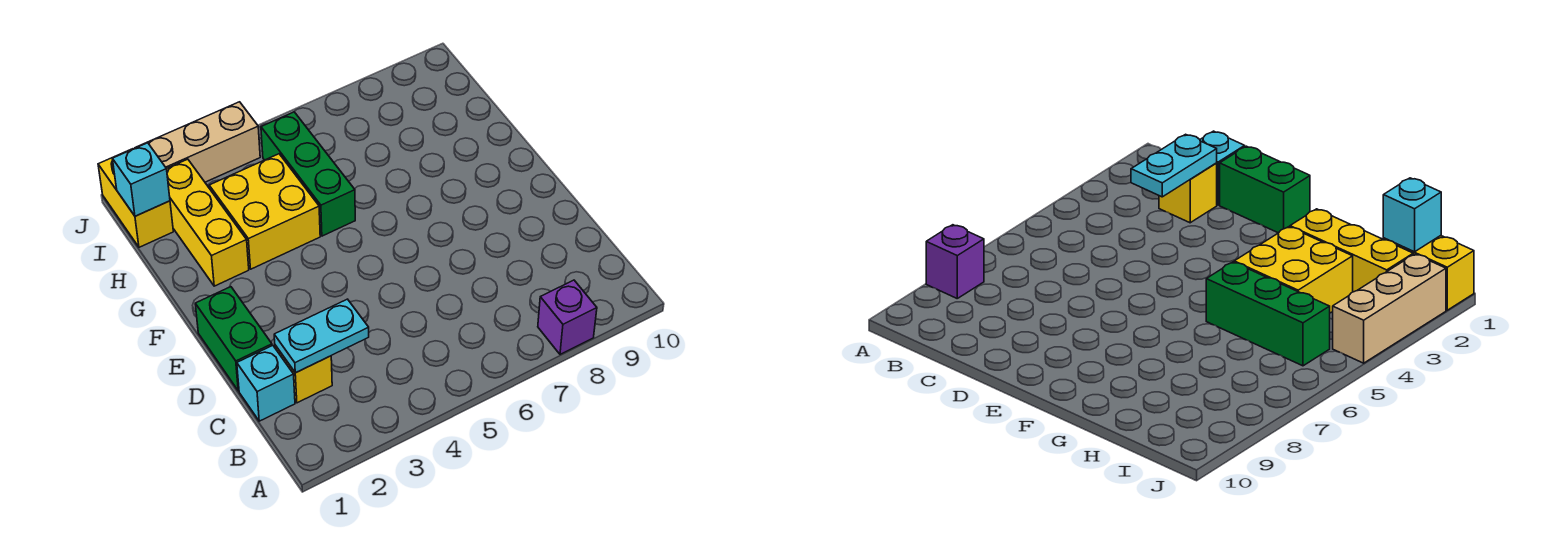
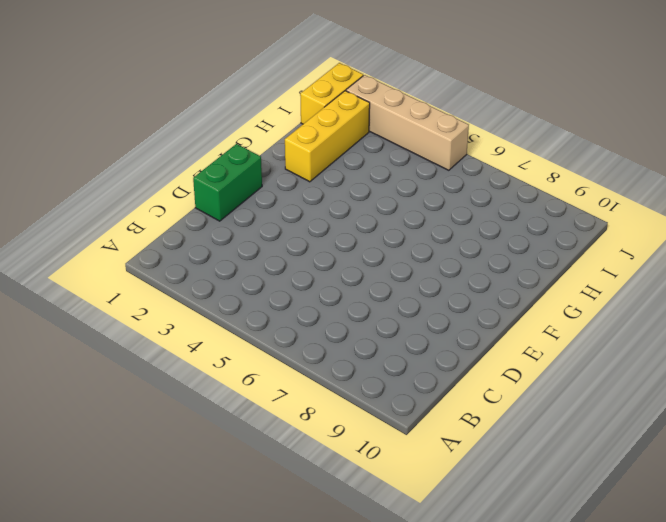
tan brick J2:J5 level 1 -> tan brick J2:J4 level 1
none -> purple brick A8 level 1
none -> cyan brick C1 level 1

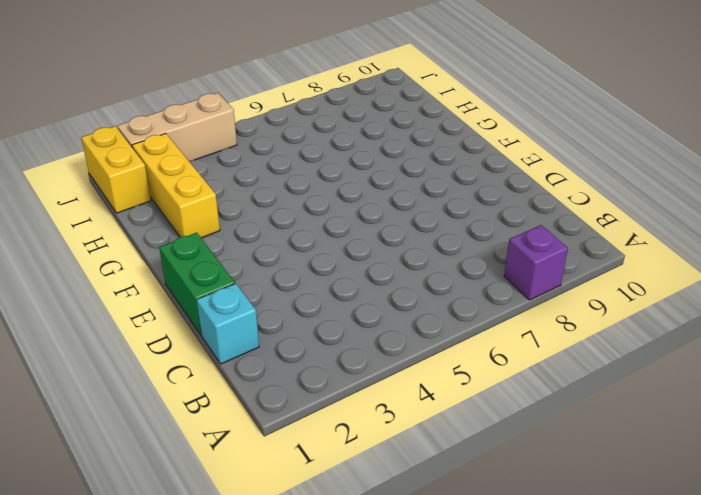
none -> yellow brick C2 level 1
none -> yellow brick G3:H4 level 1

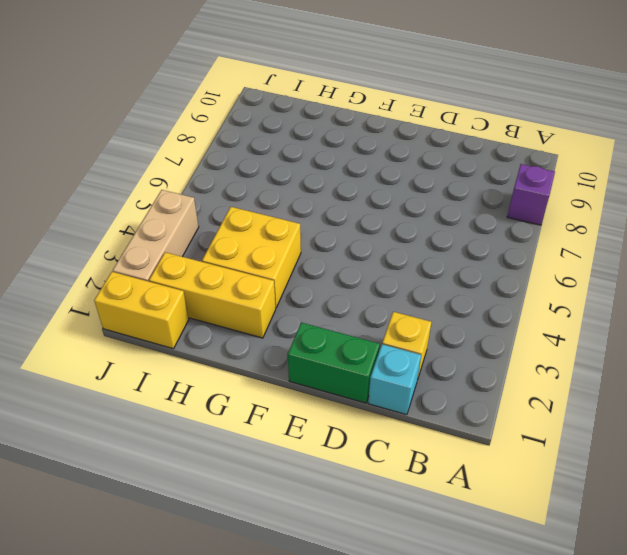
none -> green brick G5:I5 level 1
none -> cyan plate C2:C3 level 2

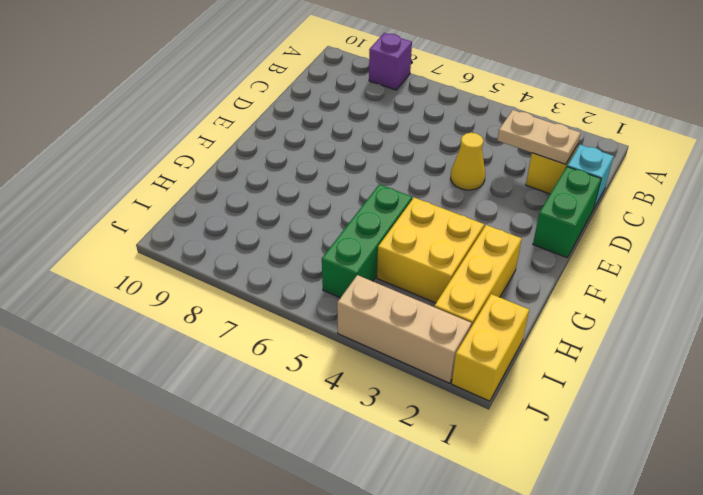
tan plate C2:C3 level 2 -> cyan plate C2:C3 level 2
yellow cone D4 level 1 -> none
none -> cyan brick I1 level 2

